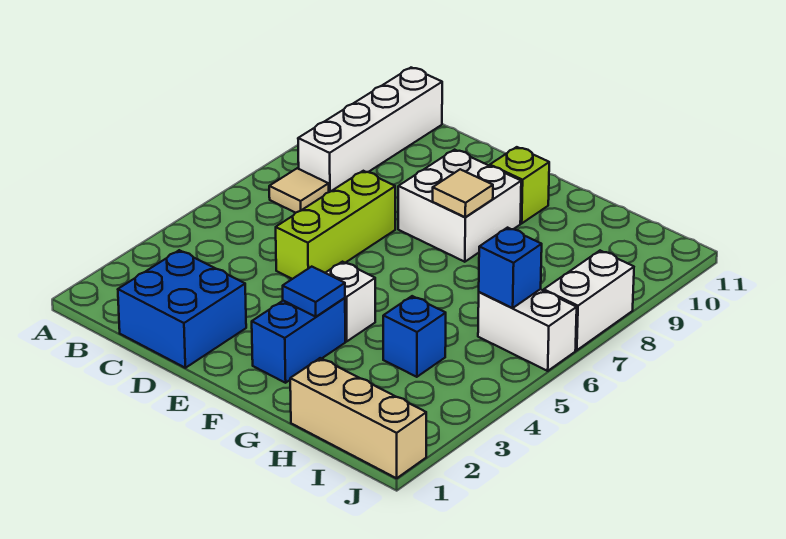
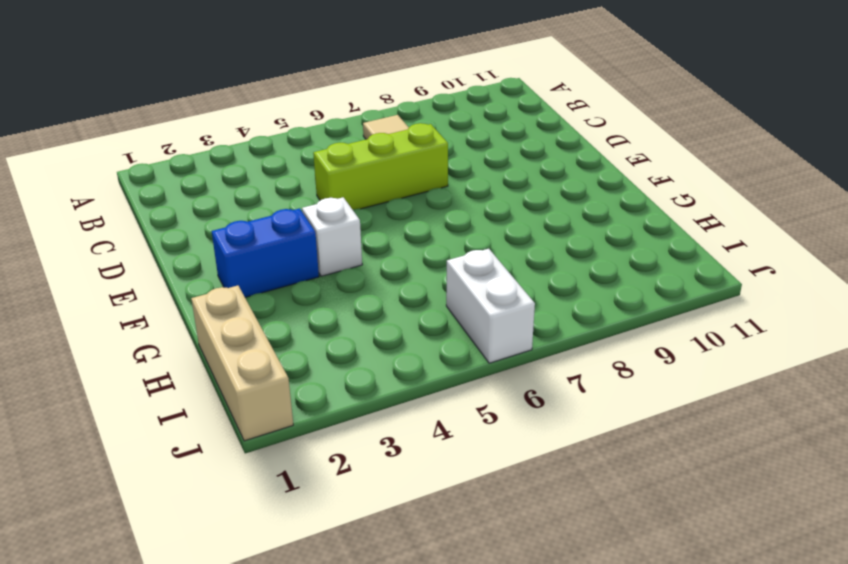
none -> white brick B8:B11 level 1
none -> blue brick C1:D2 level 1
none -> white brick E8:F9 level 1

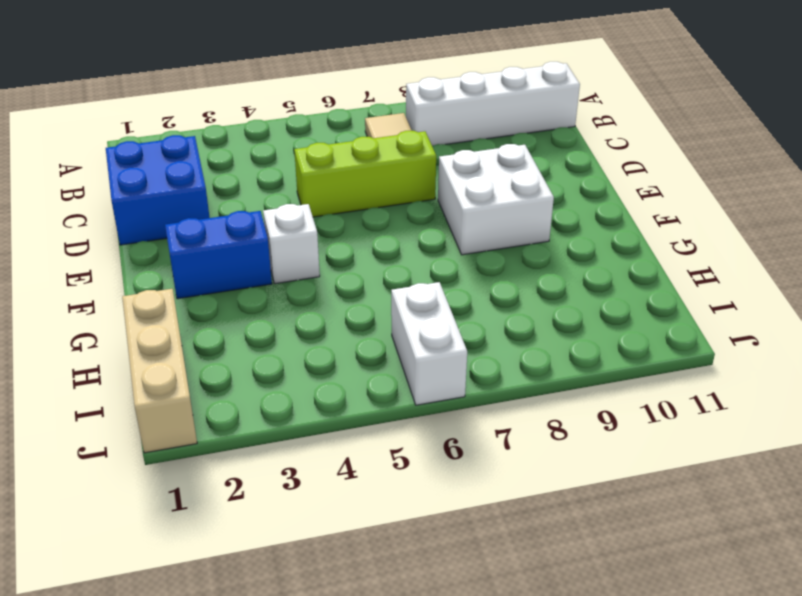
none -> lime brick F10 level 1
none -> blue brick H4 level 1
none -> white brick J7:J8 level 1

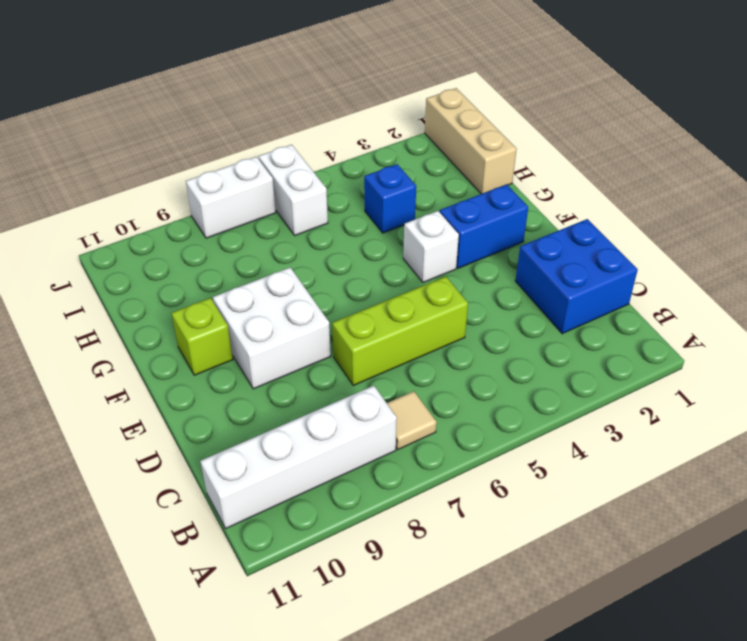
none -> blue tile F3 level 2
none -> tan tile F8 level 2
none -> blue brick I6 level 2

